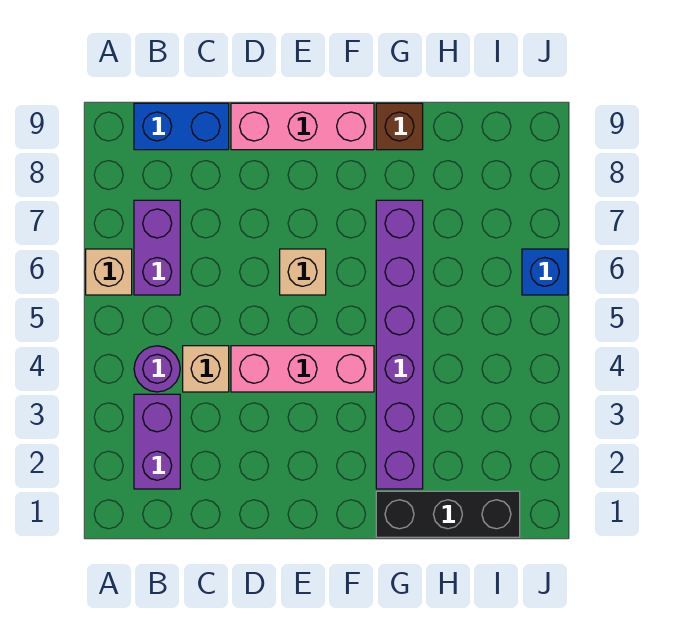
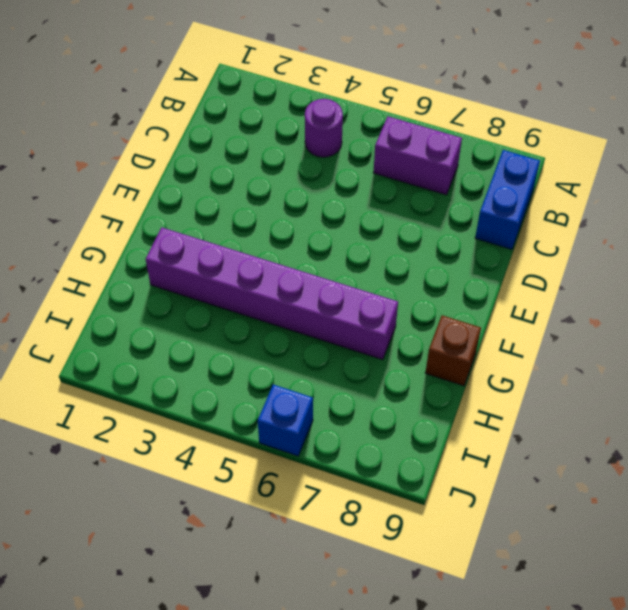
none -> tan brick A6 level 1
none -> purple brick B2:B3 level 1
none -> tan brick C4 level 1

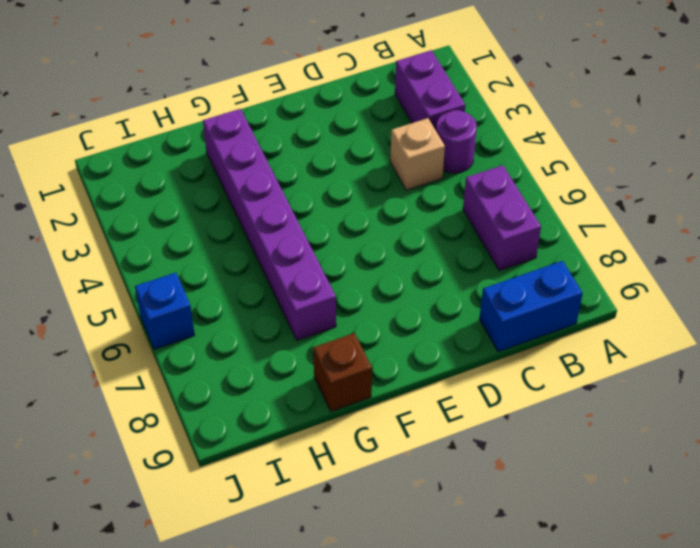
none -> tan brick A6 level 1
none -> pink brick D4:F4 level 1
none -> pink brick D9:F9 level 1

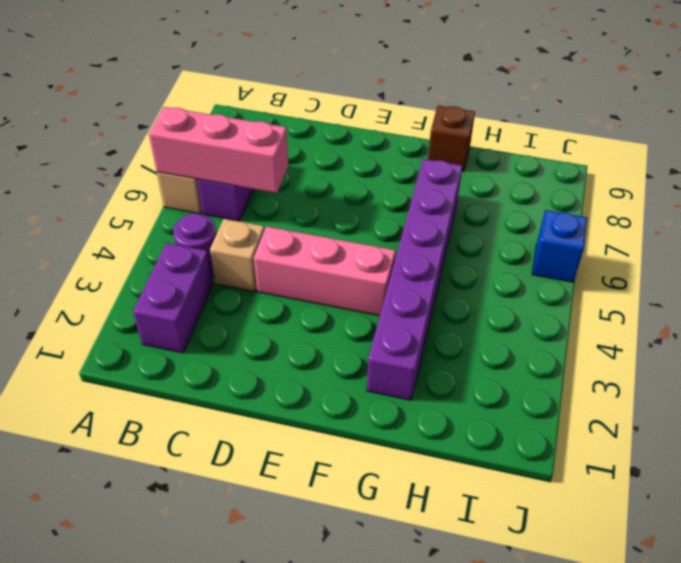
pink brick A6:C6 level 2 -> pink brick D9:F9 level 1
none -> blue brick B9:C9 level 1
none -> tan brick E6 level 1
none -> black brick G1:I1 level 1

